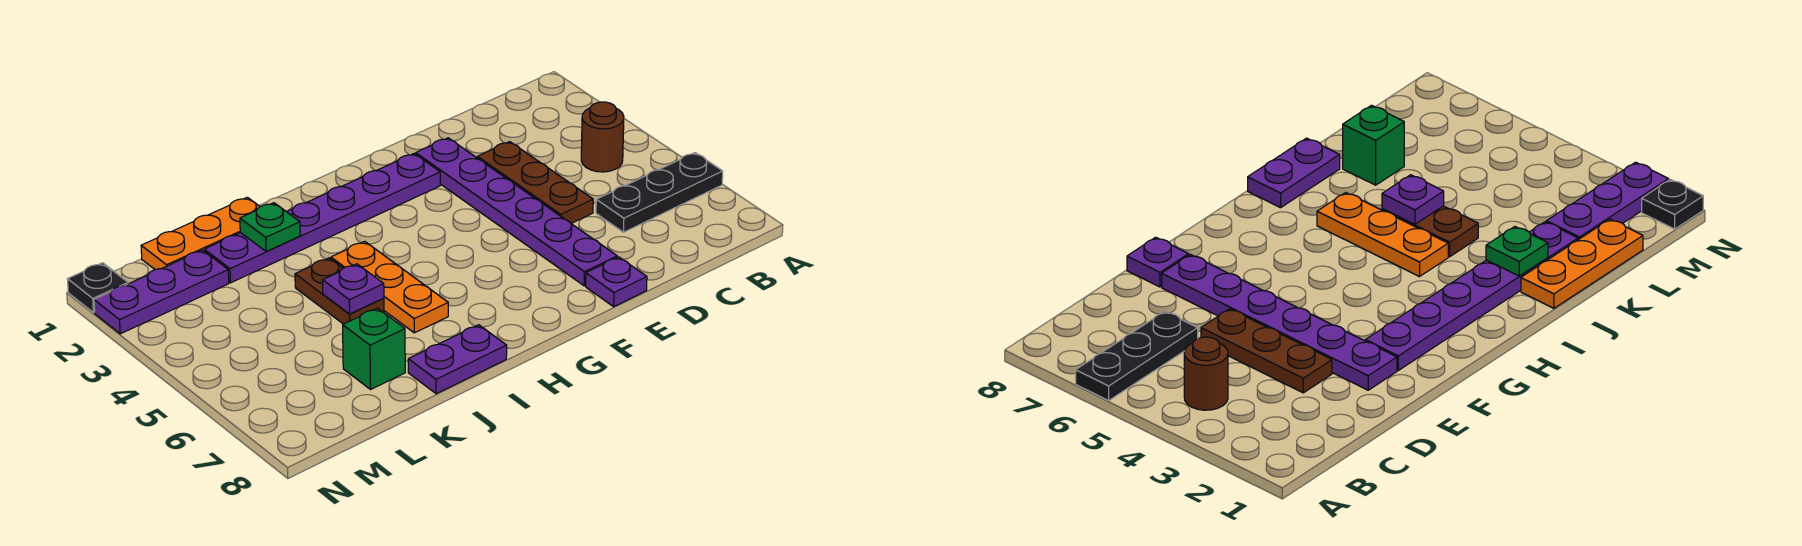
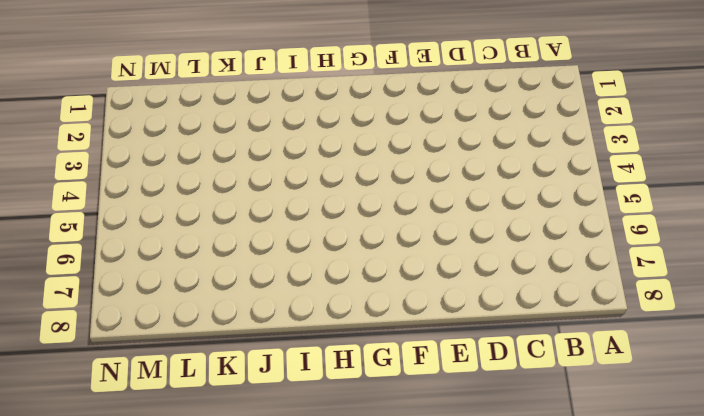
none -> black plate A6:C6 level 1
none -> brown round brick B4 level 1
none -> brown plate D3:D5 level 1

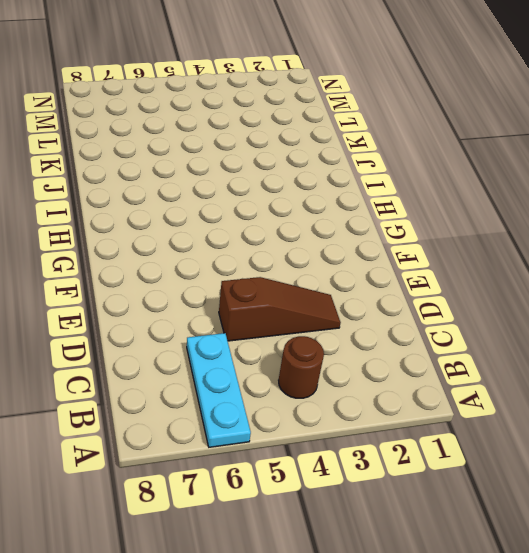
cyan plate A6:C6 level 1 -> black plate A6:C6 level 1
brown slope D3:D5 level 1 top 5 -> brown plate D3:D5 level 1
none -> purple plate E2:E7 level 1
none -> purple plate E8 level 1
none -> purple plate F2:K2 level 1

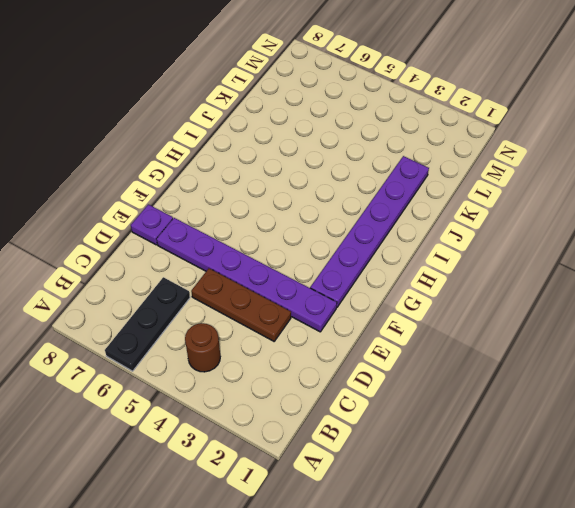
none -> orange plate I4:I6 level 1
none -> purple plate I8:J8 level 1
none -> orange plate J1:L1 level 1

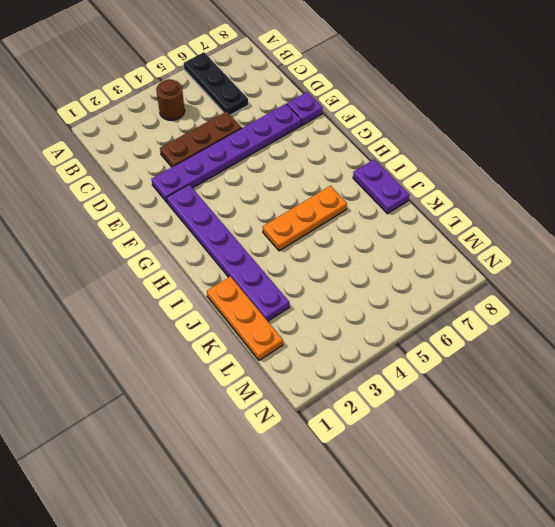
none -> brown plate J4:J5 level 1
none -> green brick K7 level 1
none -> purple plate L2:N2 level 1

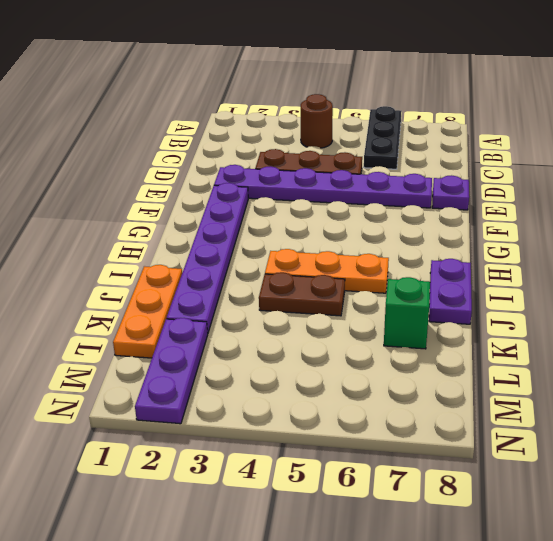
none -> black plate N1 level 1
none -> green plate J2 level 2
none -> purple plate J5 level 2

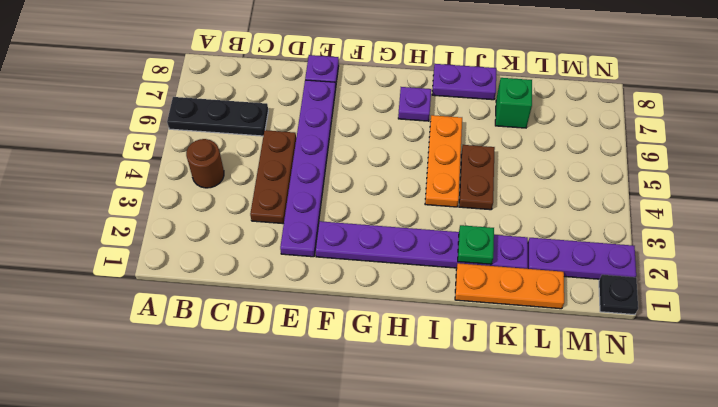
purple plate H7 level 1 -> purple plate J5 level 2

